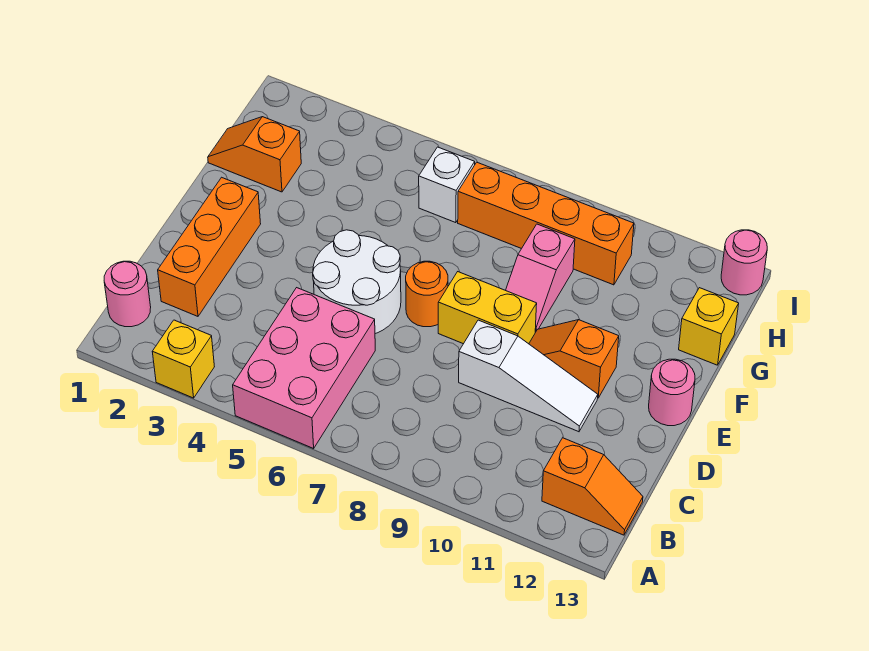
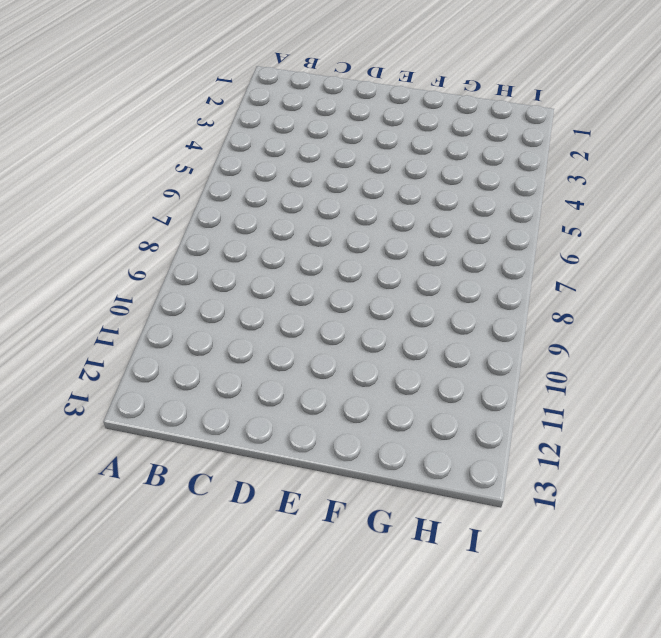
none -> yellow brick A3 level 1
none -> pink brick A5:C6 level 1
none -> pink round brick B1 level 1

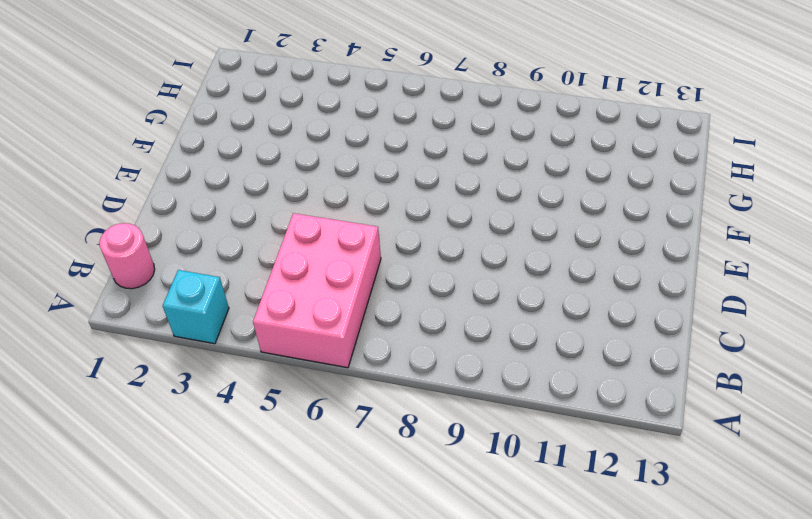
cyan brick A3 level 1 -> yellow brick A3 level 1
none -> orange slope B12:B13 level 1 top 12
none -> orange brick C2:E2 level 1
none -> white round brick D5:E6 level 1

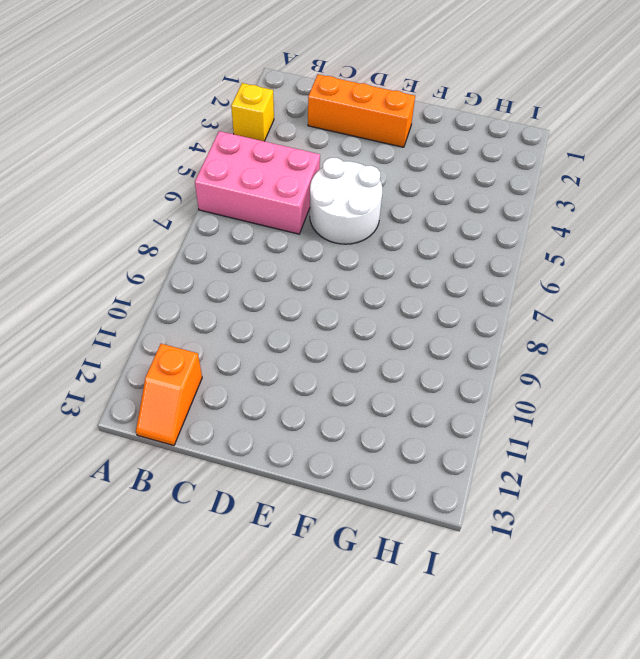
none -> pink round brick B1 level 1
none -> white slope D9:D11 level 1 top 9
none -> orange round brick E7 level 1

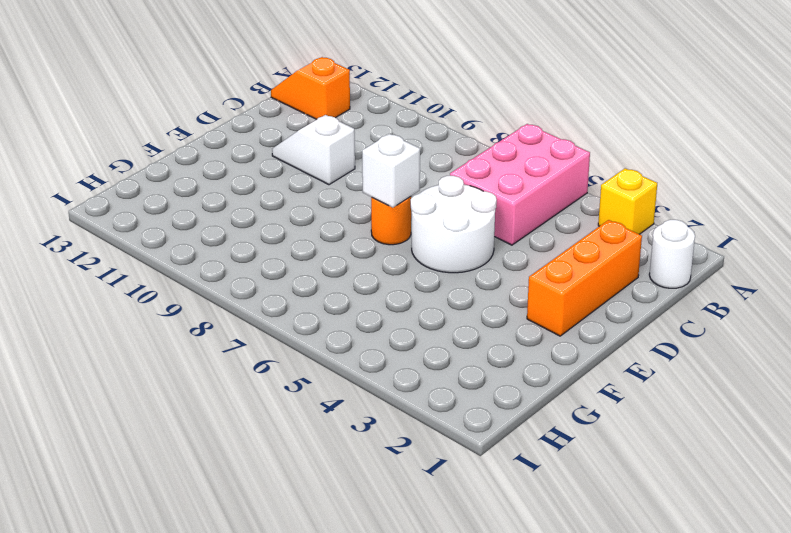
white round brick B1 level 1 -> pink round brick B1 level 1
white slope D10:D11 level 1 top 10 -> white slope D9:D11 level 1 top 9
white brick E7 level 2 -> white brick H6 level 1
none -> yellow brick E8:E9 level 1
none -> orange slope E10:E11 level 1 top 11
none -> pink round brick E13 level 1

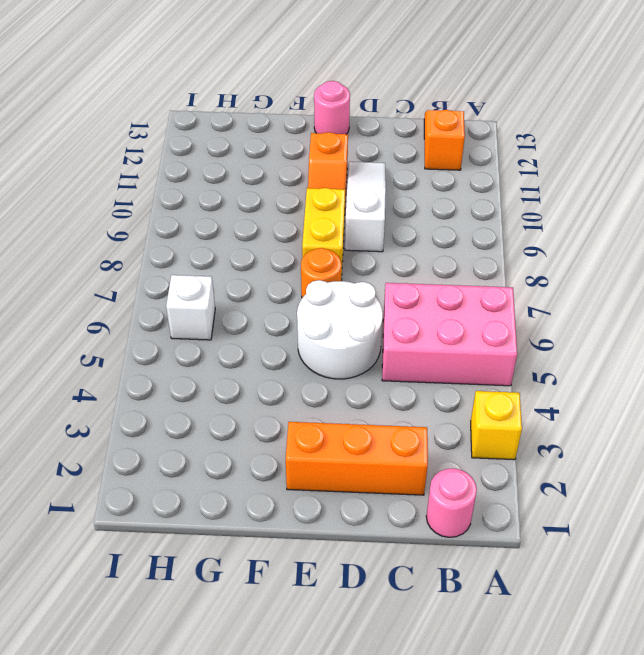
none -> pink slope F9:G9 level 1 top G
none -> orange slope G1:G2 level 1 top 2
none -> yellow brick G13 level 1

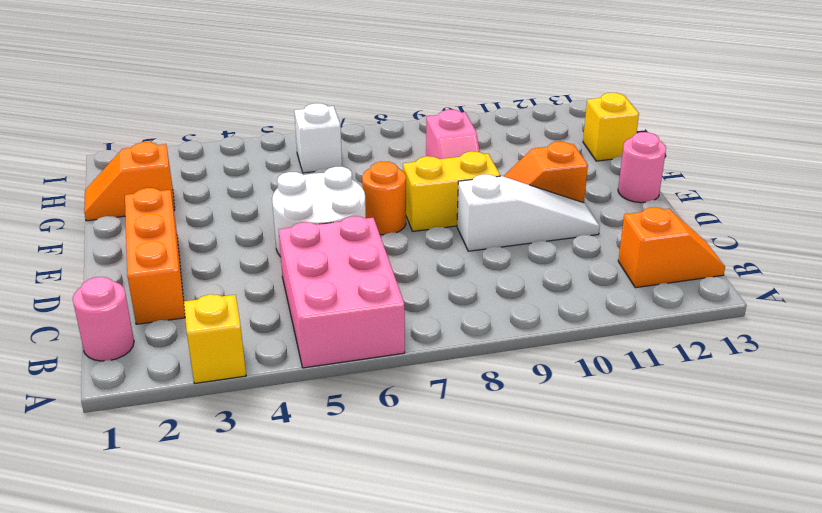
none -> orange brick H7:H10 level 1
none -> pink round brick I13 level 1

